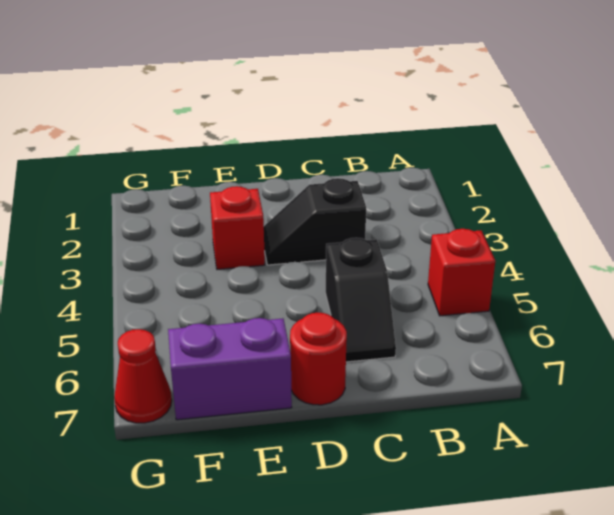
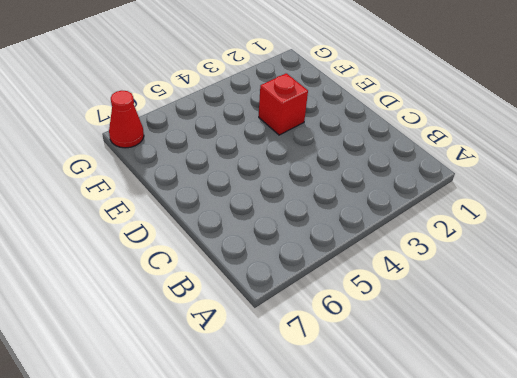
none -> red brick A5 level 1
none -> black slope C3:D3 level 1 top C

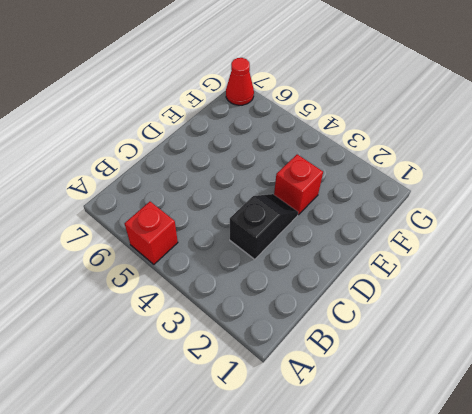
none -> black slope C5:C6 level 1 top 5
none -> red round brick D7 level 1

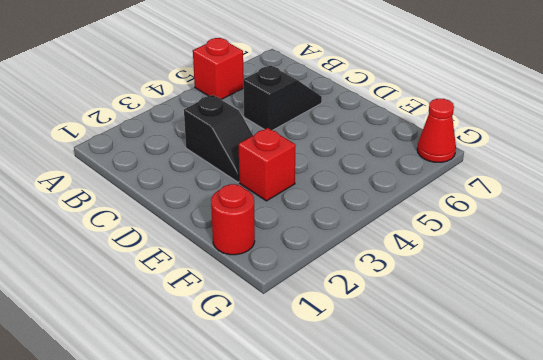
red round brick F1 level 1 -> red round brick D7 level 1
none -> purple brick E7:F7 level 1

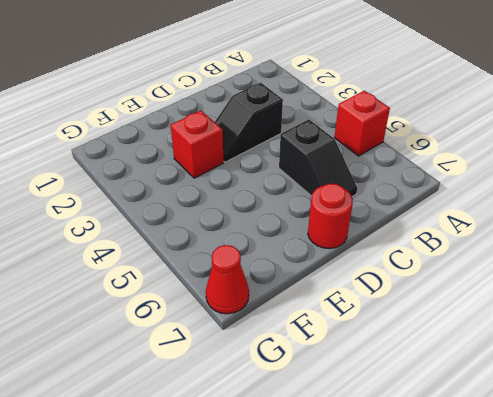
none -> purple brick E7:F7 level 1

